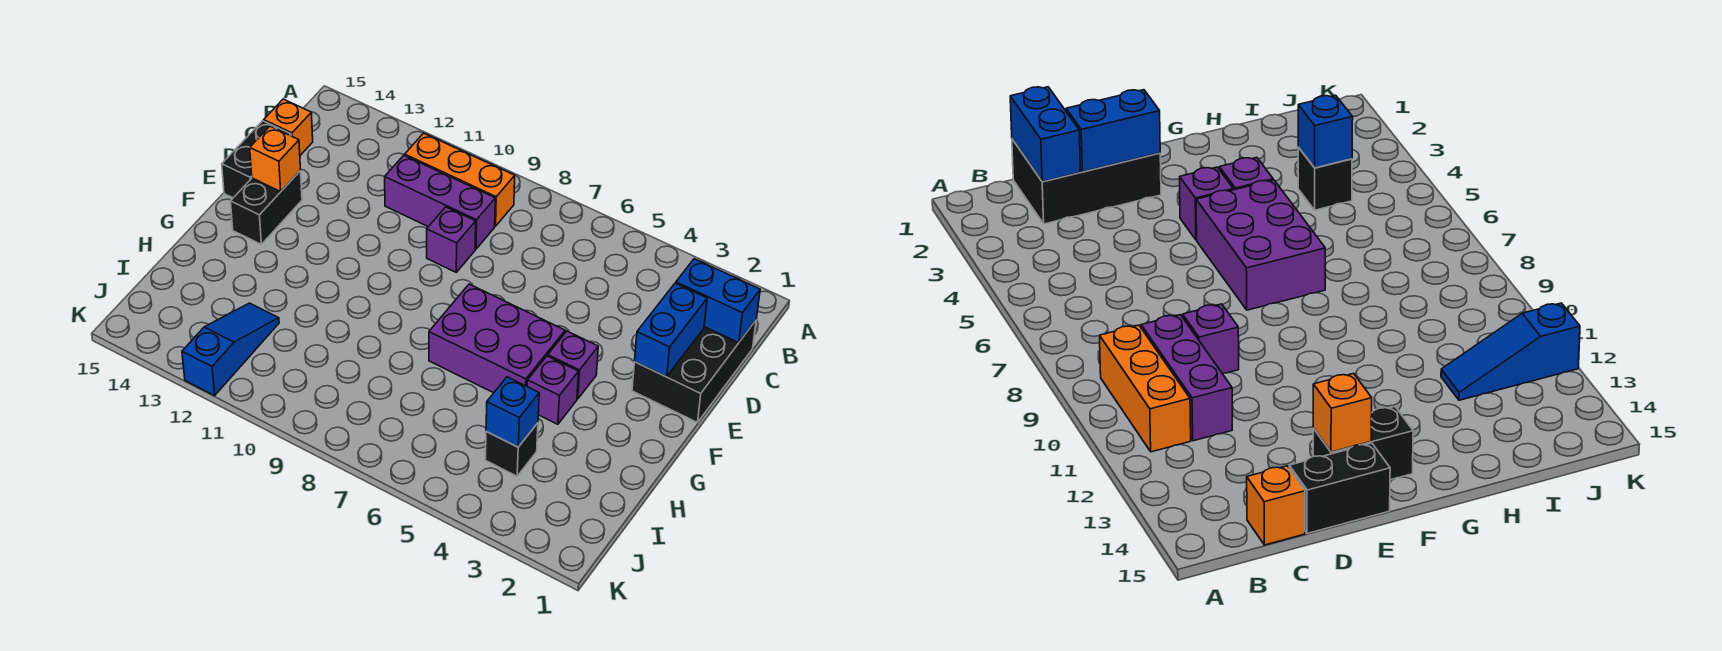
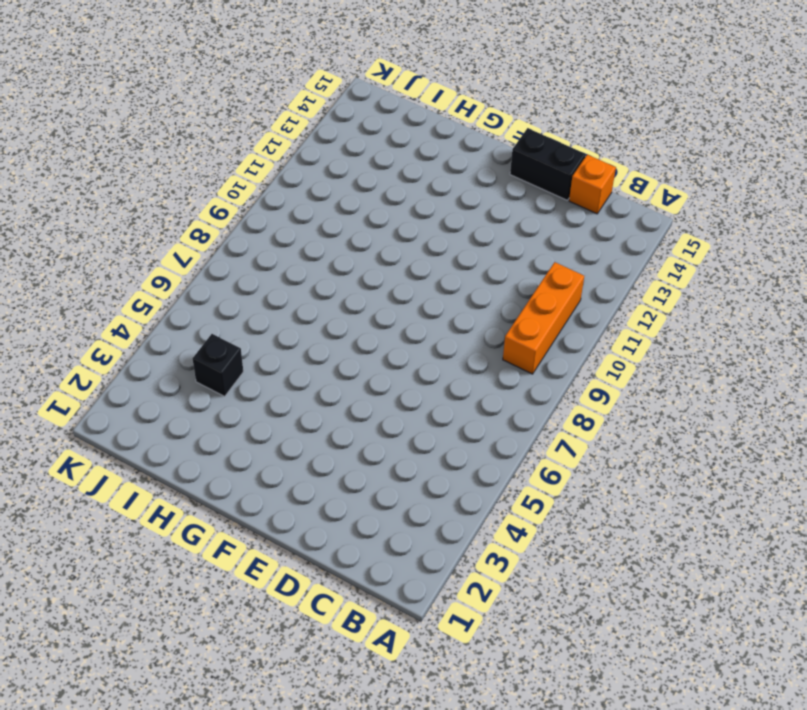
none -> black brick C1:E2 level 1
none -> purple brick C9:C11 level 1
none -> purple brick D9 level 1

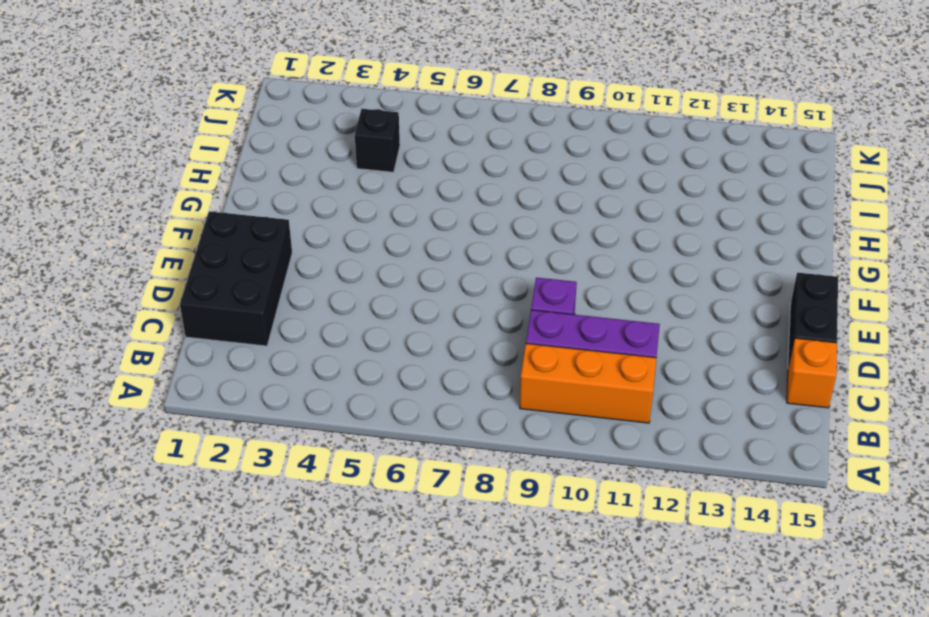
none -> black brick E14:F14 level 1
none -> purple brick F4 level 1
none -> purple brick F5:G7 level 1

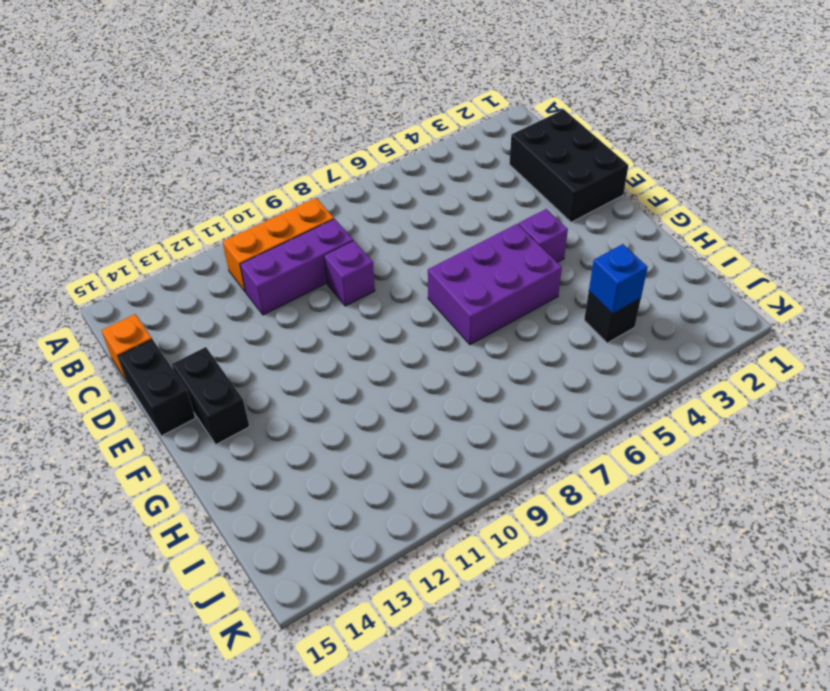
none -> purple brick G4 level 1
none -> blue slope I12:K12 level 1 top K
none -> blue brick C1:C2 level 2

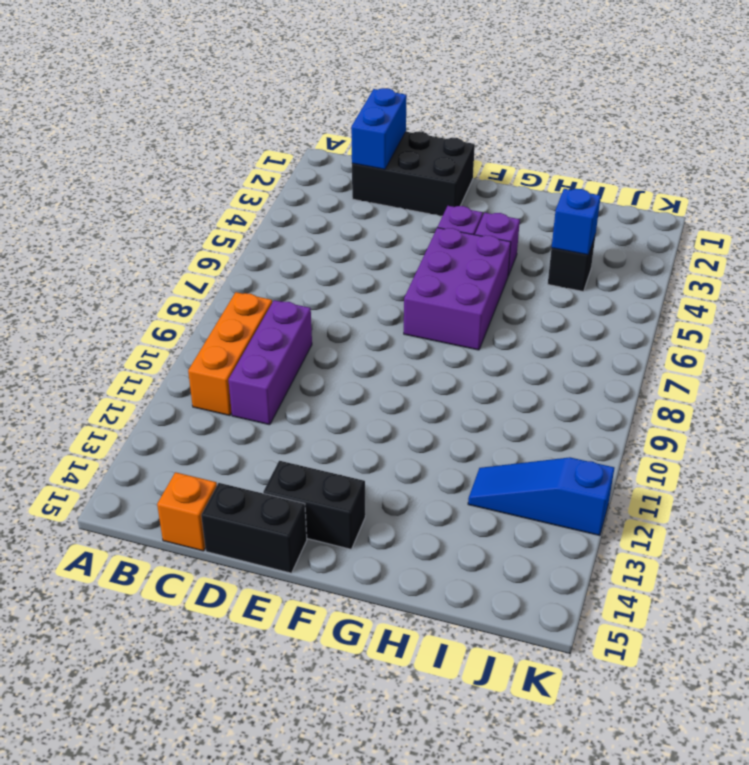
none -> purple brick D9 level 1
none -> blue brick D2:E2 level 2
none -> orange brick E14 level 2

